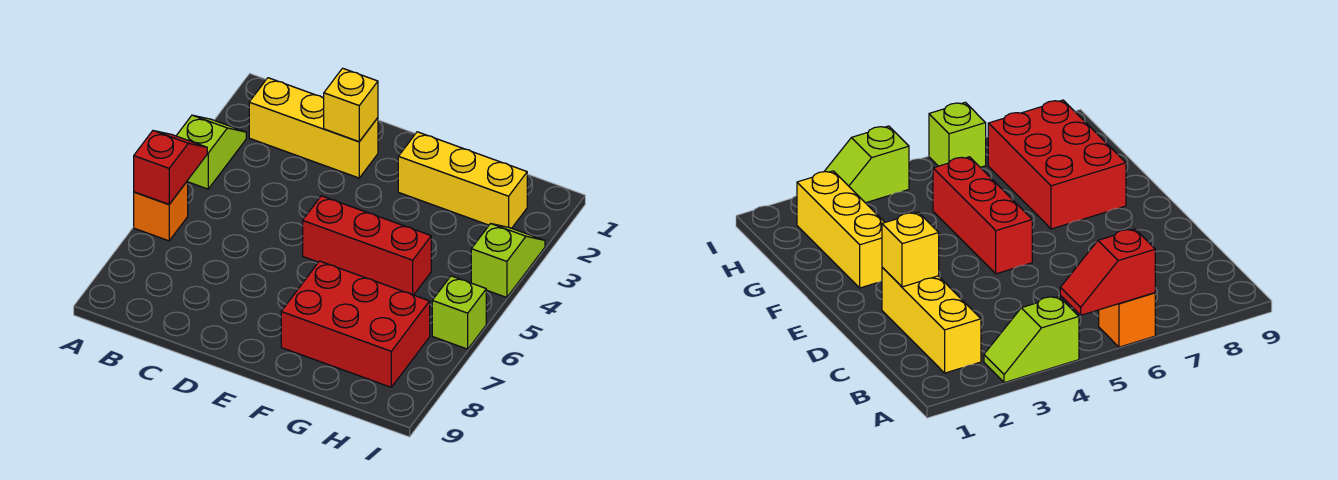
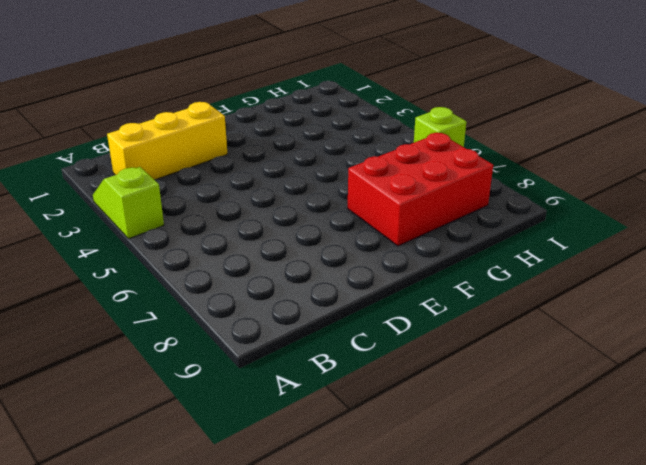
none -> orange brick A6 level 1
none -> red brick E5:G5 level 1

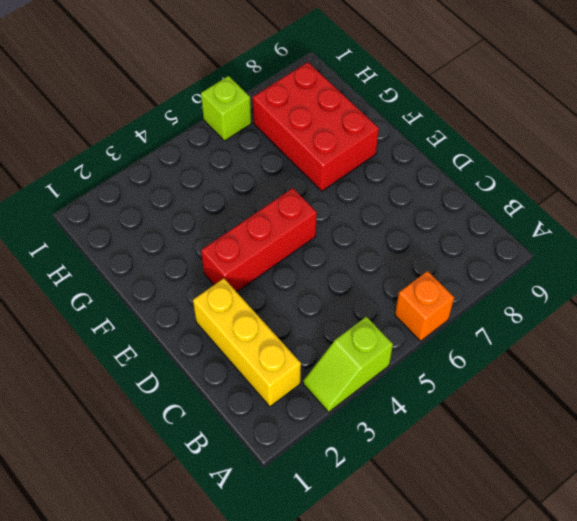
red brick E3:E5 level 1 -> red brick E5:G5 level 1
none -> yellow brick F2:H2 level 1
none -> lime slope I3:I4 level 1 top 4

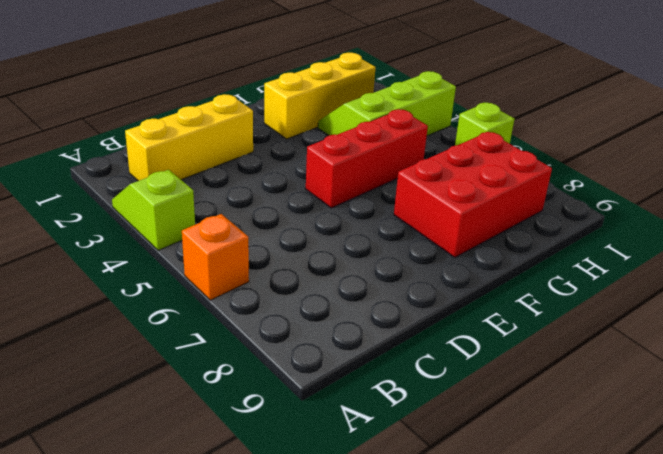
lime slope G3:I4 level 1 top 4 -> lime slope I3:I4 level 1 top 4
none -> red slope A5:A6 level 2 top 6
none -> yellow brick D2 level 2

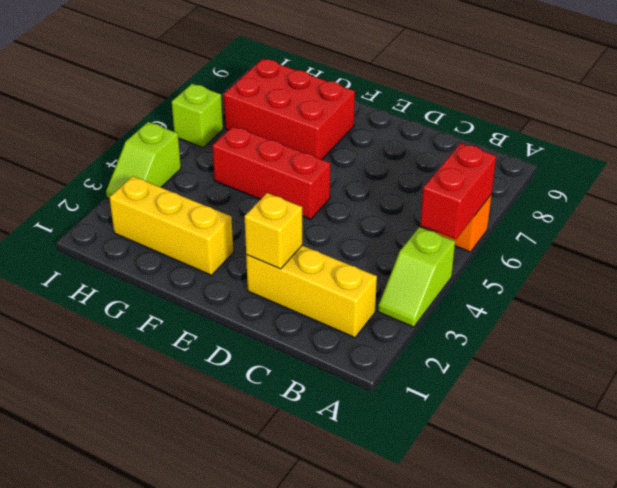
red brick A5:A6 level 2 -> red slope A5:A6 level 2 top 6

